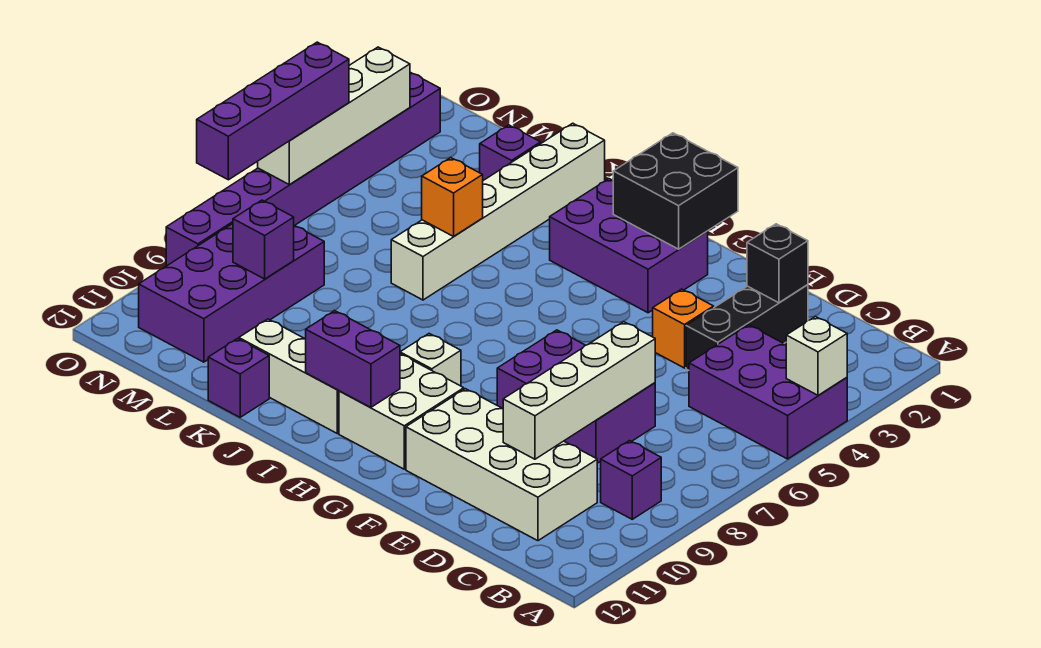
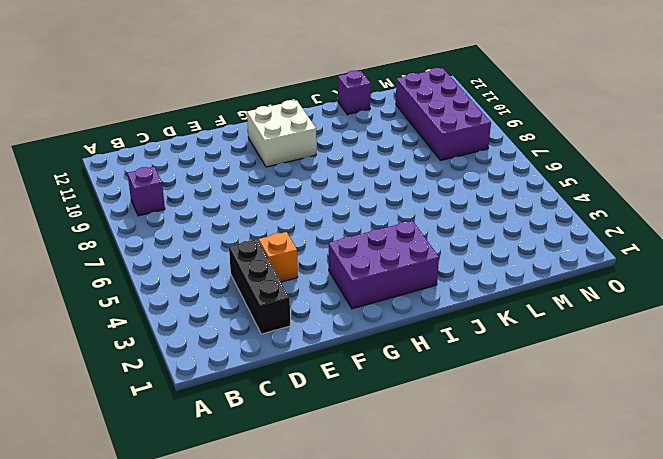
none -> purple brick A4:C5 level 1
none -> white brick C10:F11 level 1
none -> purple brick D7:F8 level 1

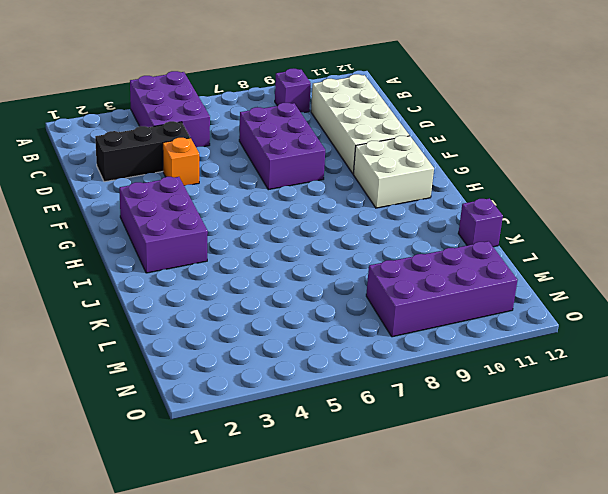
none -> white brick H9 level 1
none -> white brick I11:K11 level 1
none -> white brick K1:K6 level 1

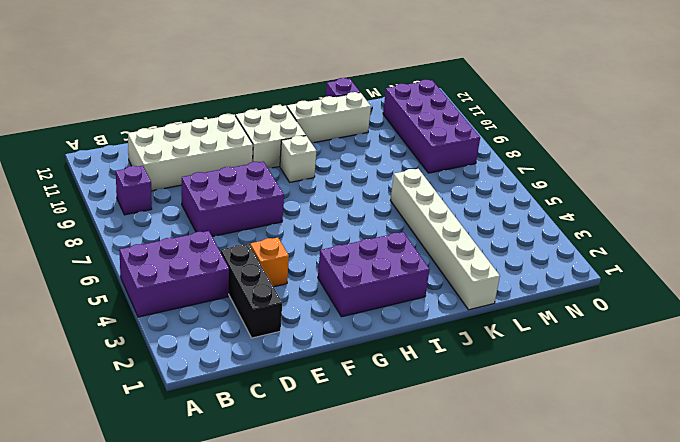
none -> purple brick L2 level 1
none -> purple brick O2:O9 level 1
none -> white brick A4 level 2

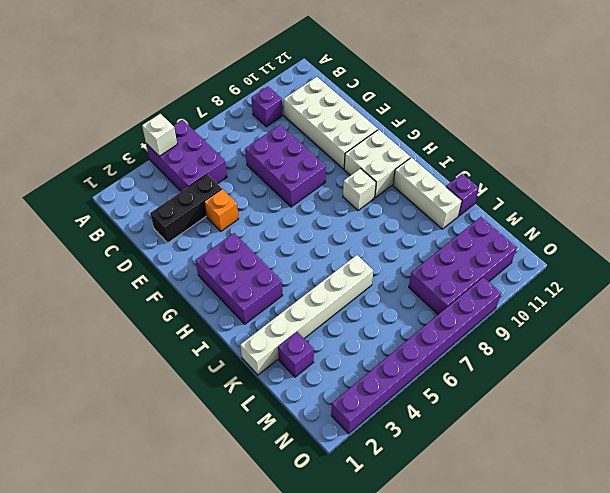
none -> black brick D2 level 2
none -> white brick D7:D10 level 2
none -> black brick G1:H2 level 2

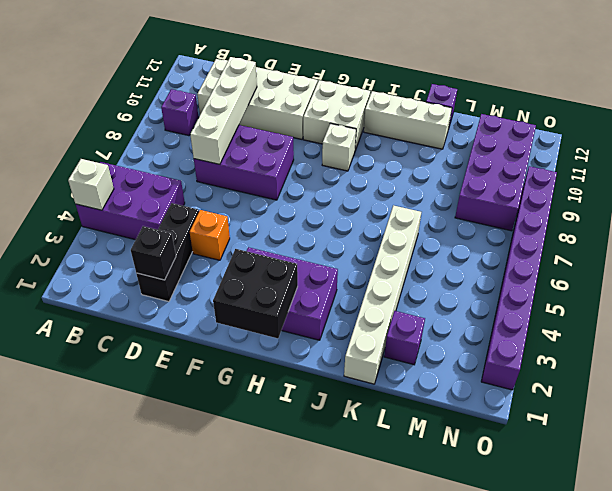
none -> purple brick H11:I11 level 2
none -> orange brick K5 level 2
none -> purple brick M9 level 2

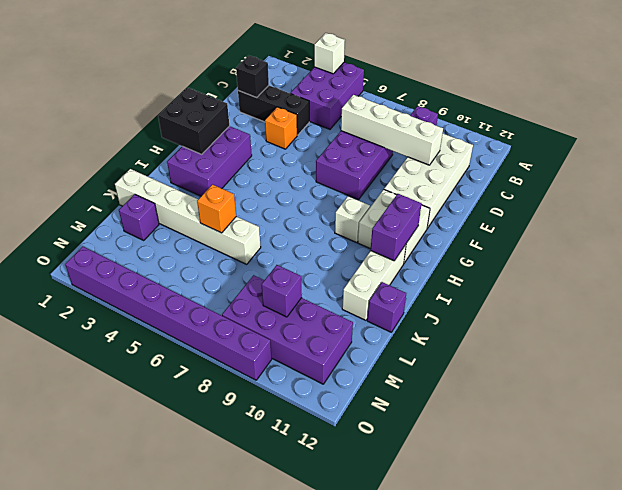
none -> white brick O3:O6 level 2
none -> purple brick O5:O8 level 3

